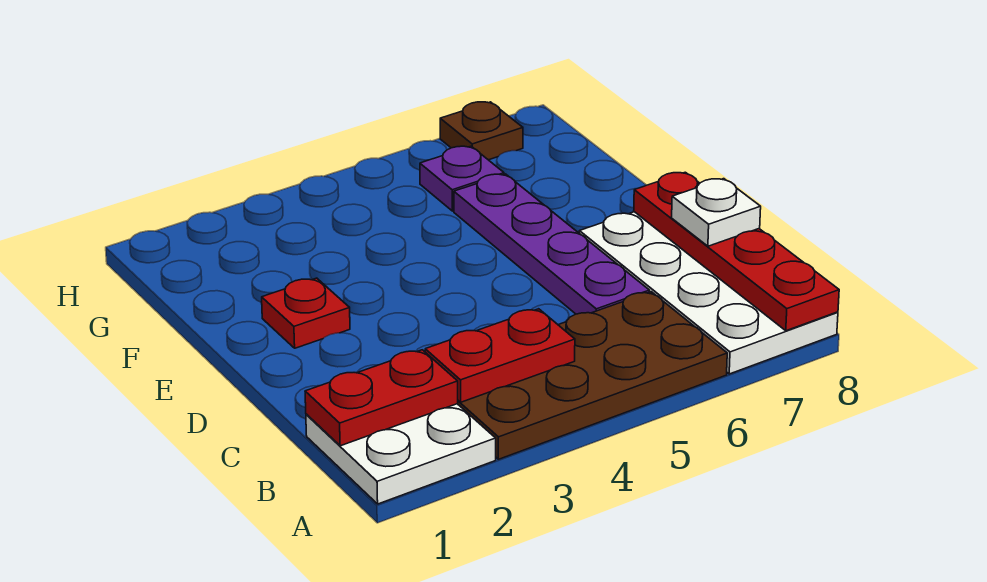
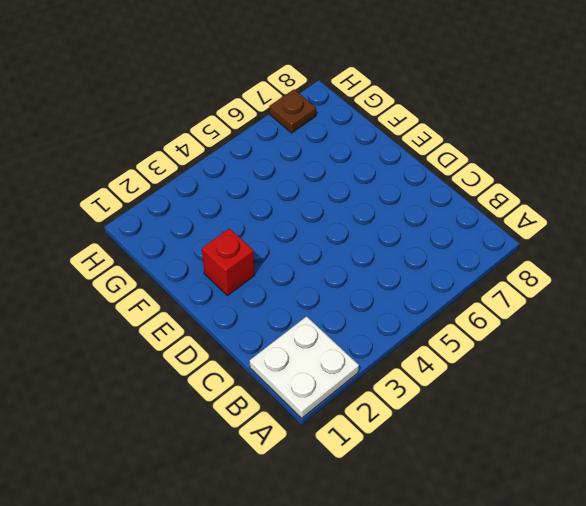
red brick E2 level 1 -> red plate E2 level 1
none -> brown plate A3:B6 level 1
none -> white plate A7:D8 level 1

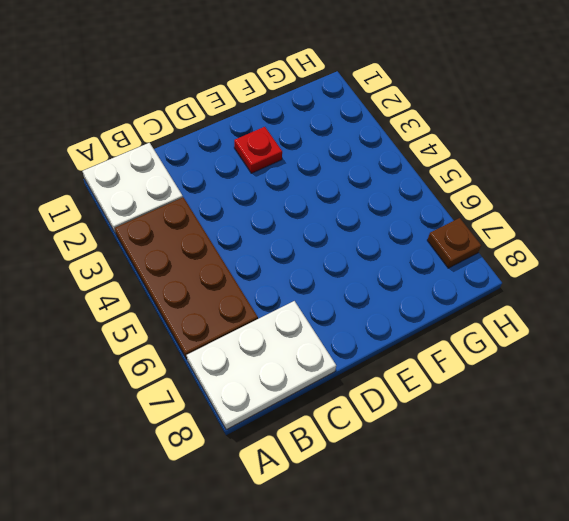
white plate A7:C8 level 1 -> white plate A7:D8 level 1
none -> purple plate C6:F6 level 1
none -> purple plate G6 level 1

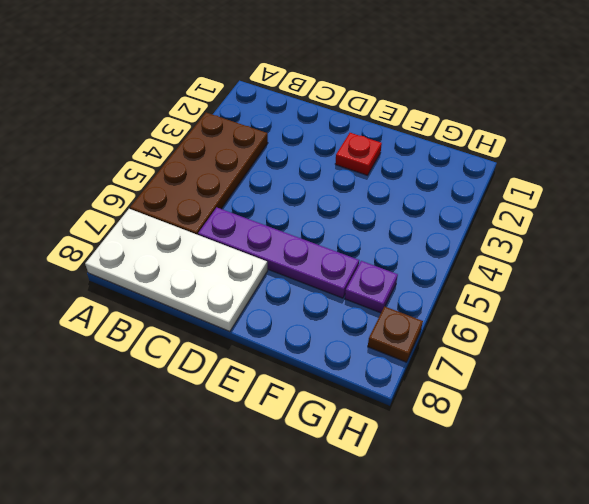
none -> white plate A1:B2 level 1
none -> red plate A8:D8 level 2

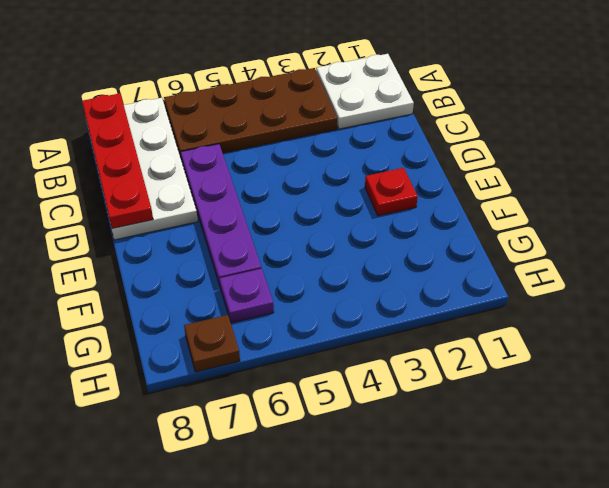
none -> red plate B1:B2 level 2
none -> red plate B3:B4 level 2

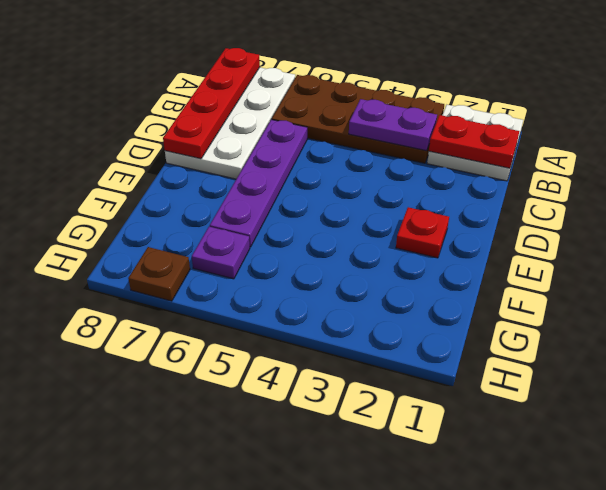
purple plate B3:B4 level 2 -> red plate B3:B4 level 2
none -> white plate C8 level 3

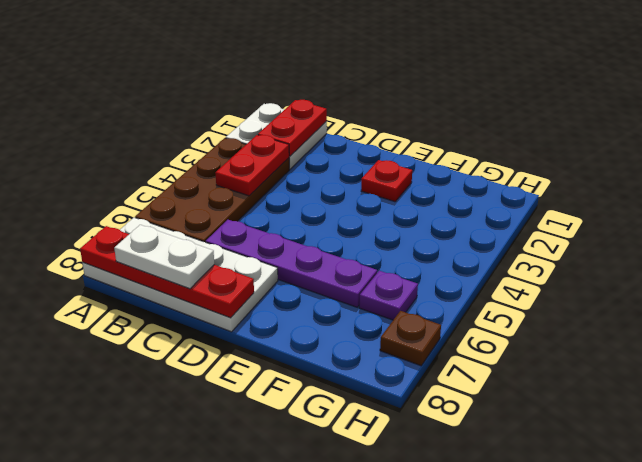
white plate B8:C8 level 3 -> white plate C8 level 3

